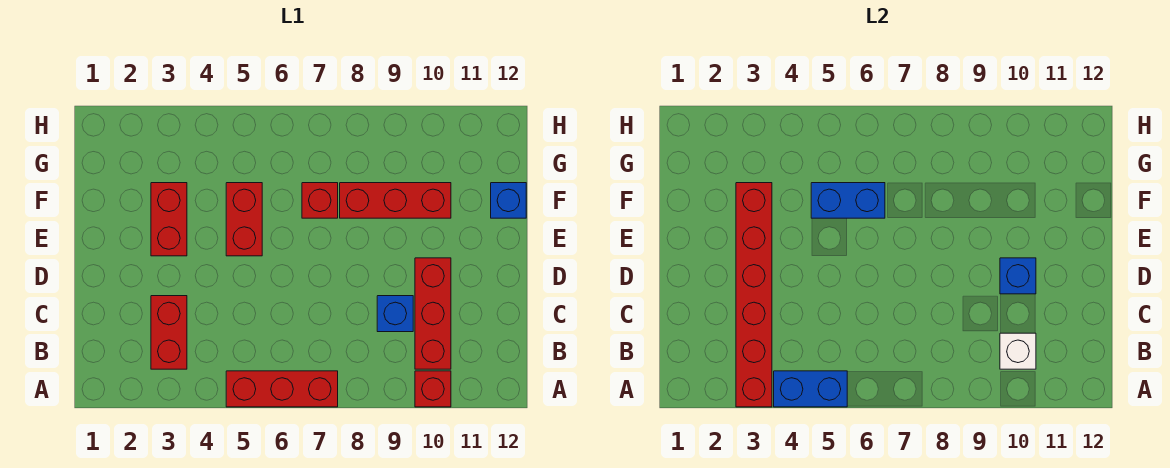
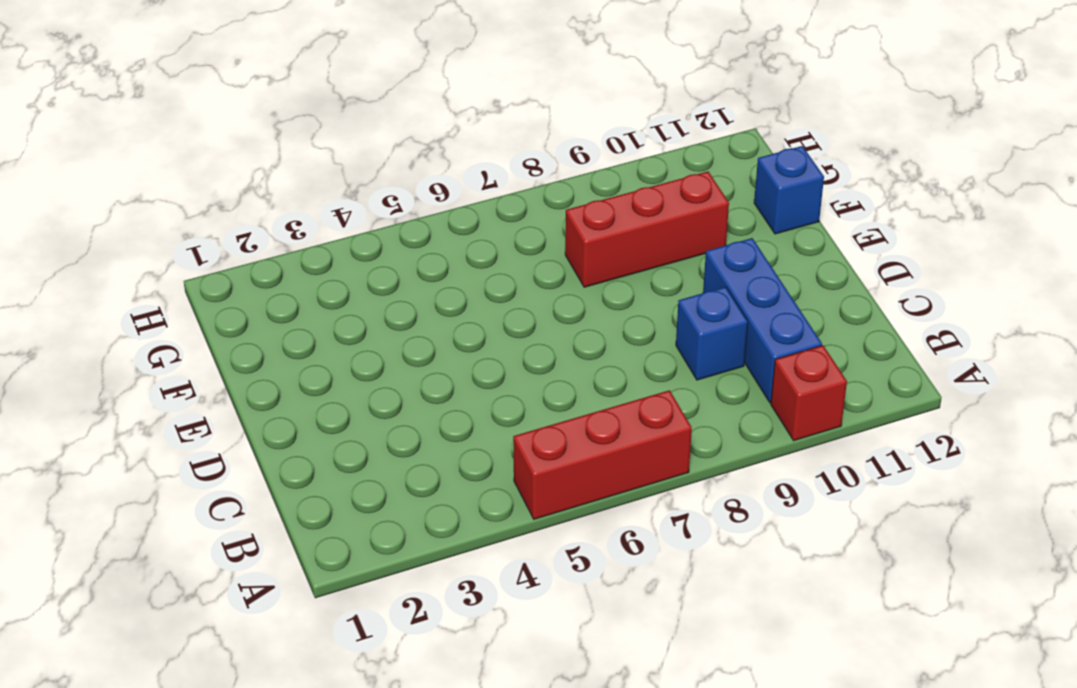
blue brick B10:D10 level 1 -> red brick B10:D10 level 1
none -> red brick B3:C3 level 1
none -> red brick E3:F3 level 1
none -> red brick E5:F5 level 1

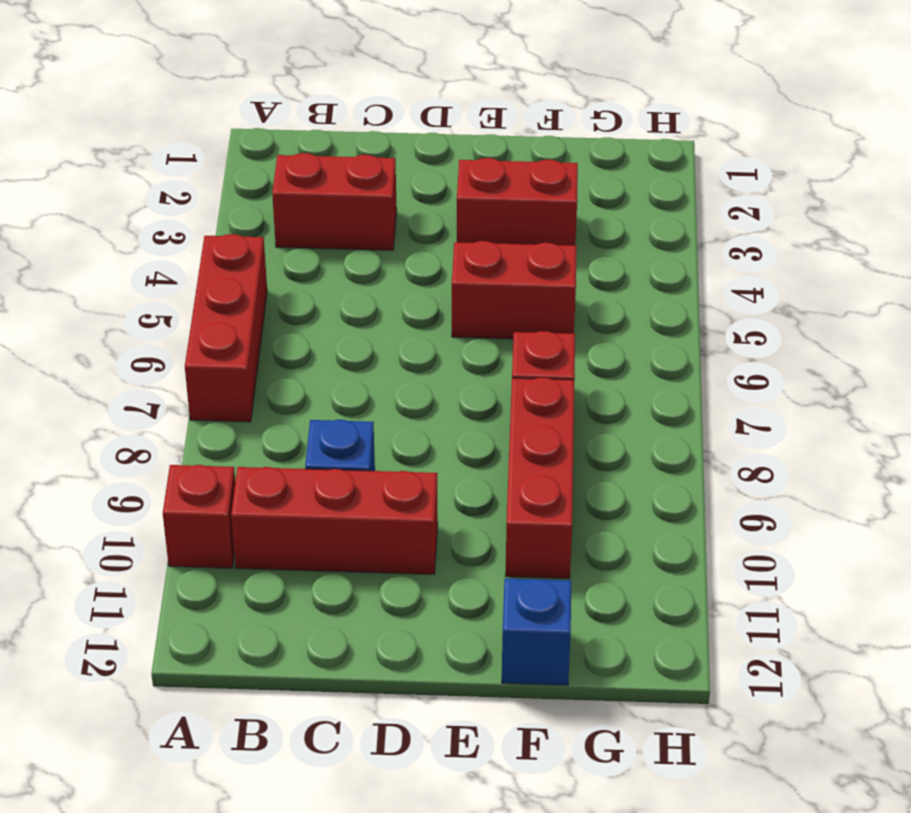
none -> red brick A3:F3 level 2
none -> blue brick A4:A5 level 2
none -> white brick B10 level 2

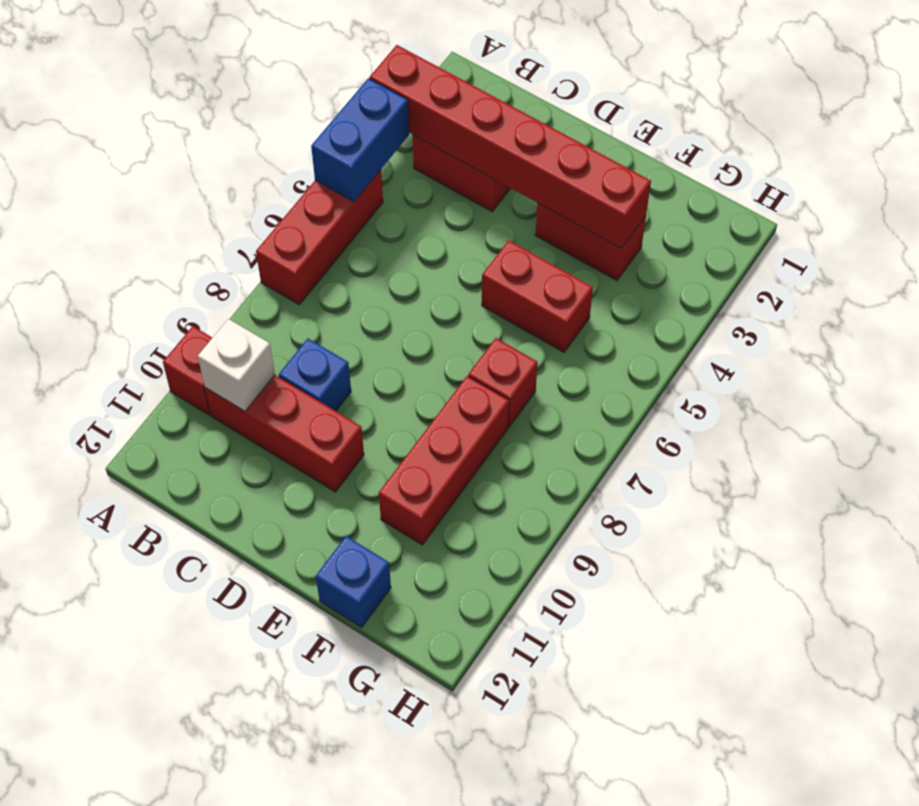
none -> blue brick D10 level 2
none -> blue brick F5:F6 level 2

